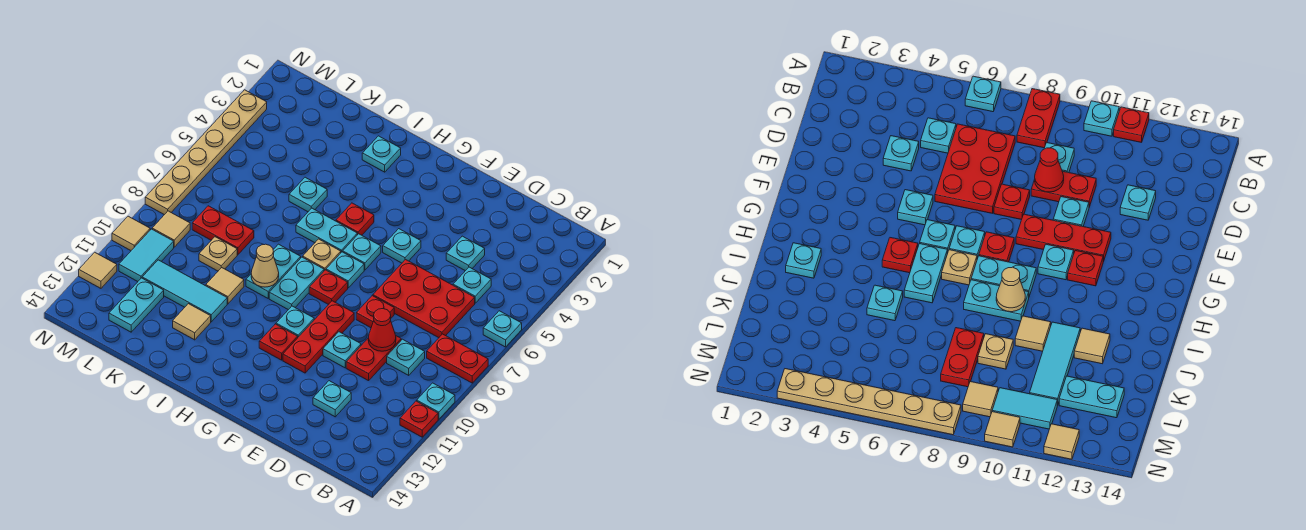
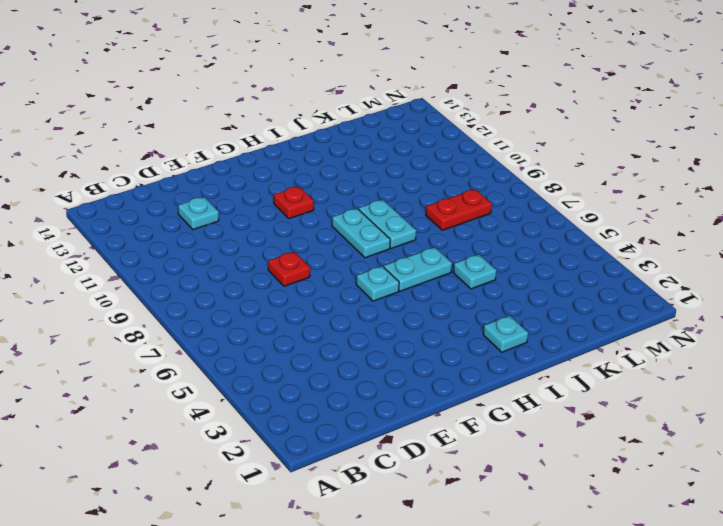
none -> cyan plate A6 level 1
none -> red plate A8:B8 level 1
none -> cyan plate A10 level 1
none -> red plate A11 level 1

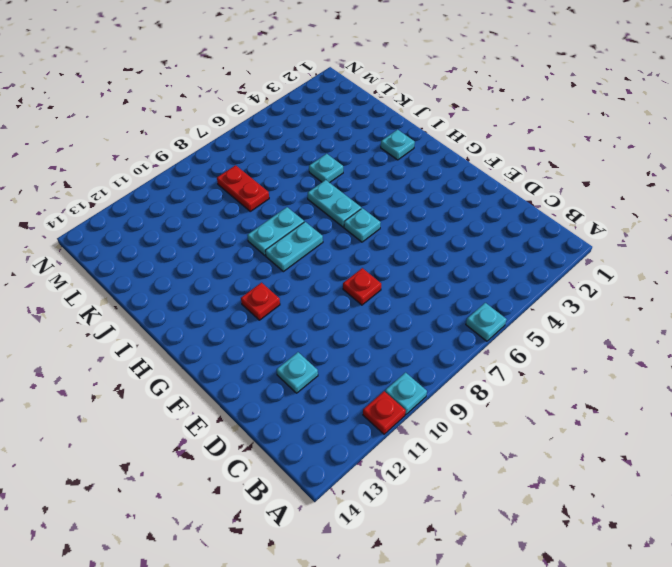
none -> red plate A8:B8 level 1
none -> cyan plate C5 level 1
none -> red plate C6:E7 level 1
none -> cyan plate C9 level 1

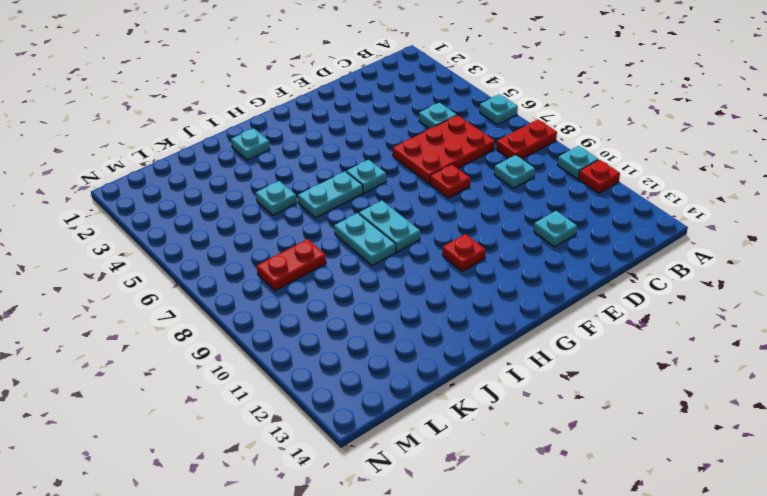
none -> cyan plate D4 level 1
none -> red plate D9:D10 level 1
none -> cyan plate E10 level 1
none -> cyan plate F5 level 1

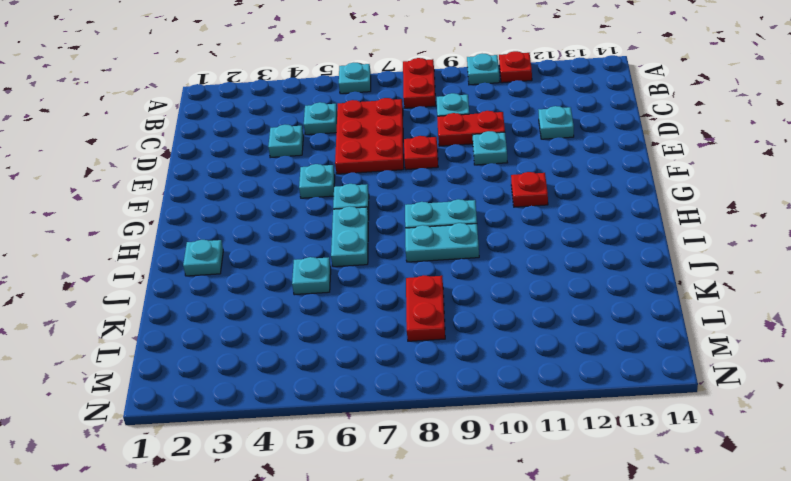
none -> red plate F9:F11 level 1
none -> cyan plate G7 level 1
none -> red plate G8 level 1
none -> cyan plate G10 level 1

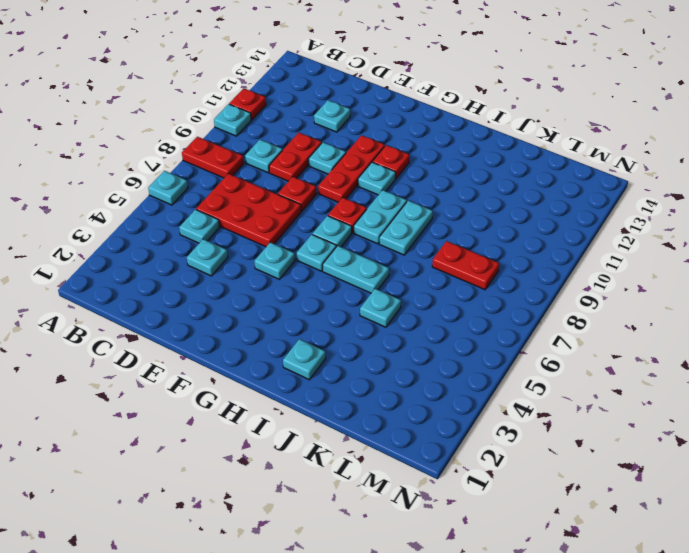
none -> red plate H5 level 1
none -> tan plate H7 level 1
none -> tan tile J10 level 1
none -> cyan tile J11:L11 level 1

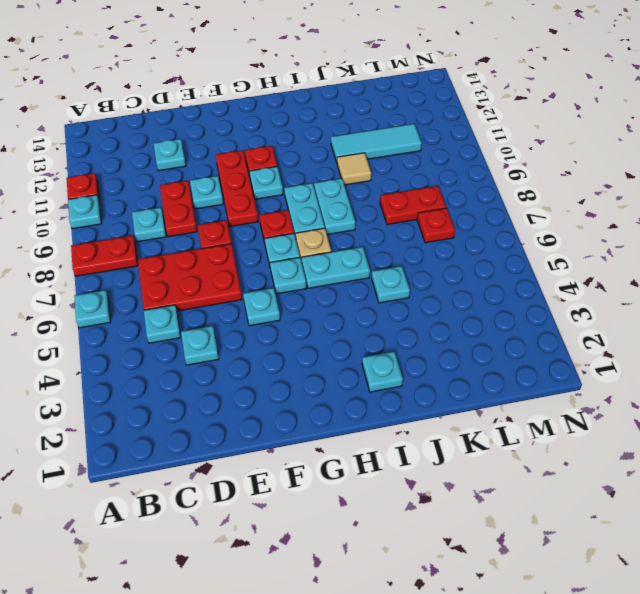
red plate L7 level 1 -> red plate H5 level 1
none -> tan tile J12 level 1
none -> tan plate K9 level 1
none -> cyan plate L12:L13 level 1
none -> tan tile M9 level 1

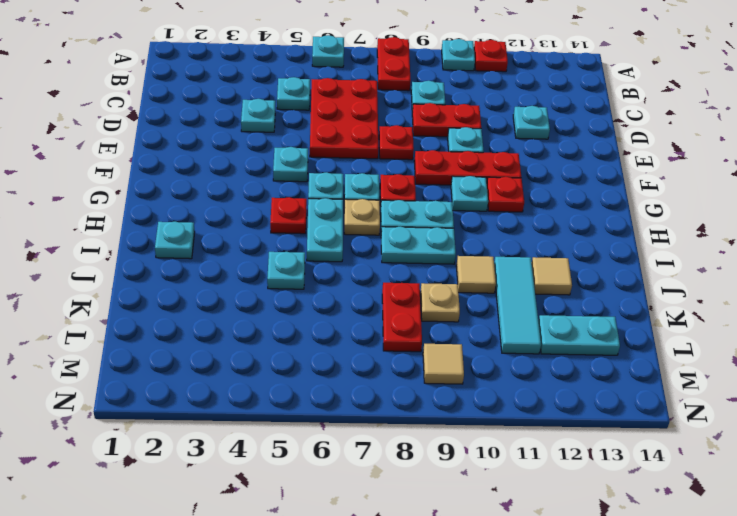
none -> cyan tile M10:M11 level 1
none -> tan plate N3:N8 level 1
none -> tan tile N10 level 1
none -> tan tile N12 level 1

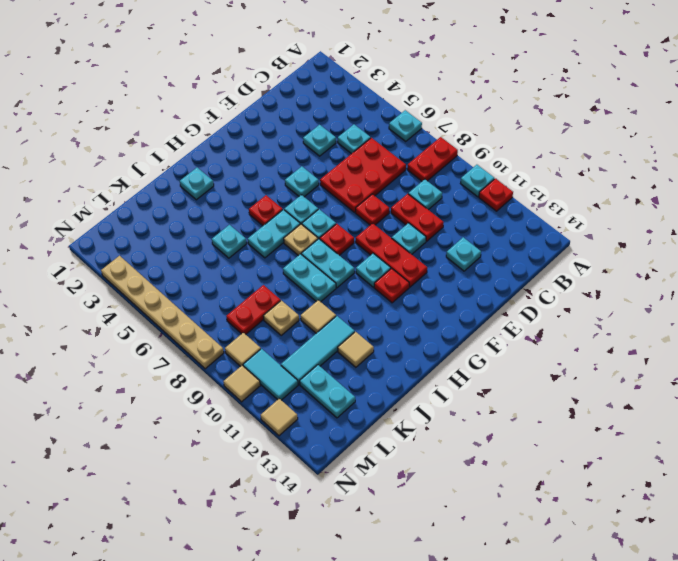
none -> red cone D9 level 2
none -> tan cone I9 level 2

